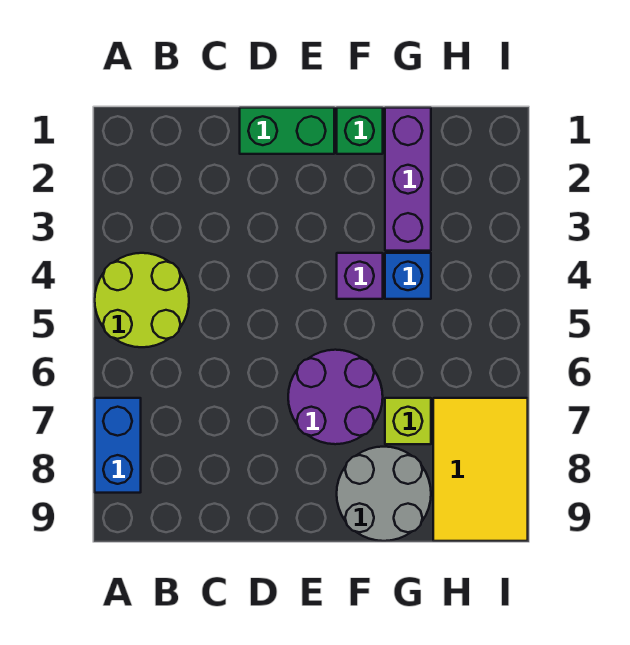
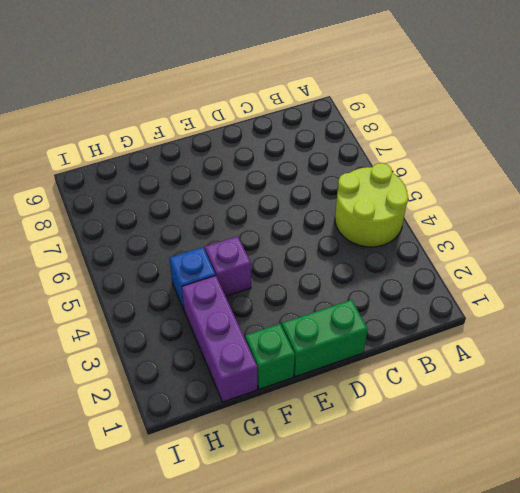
none -> blue brick A7:A8 level 1
none -> purple round brick E6:F7 level 1

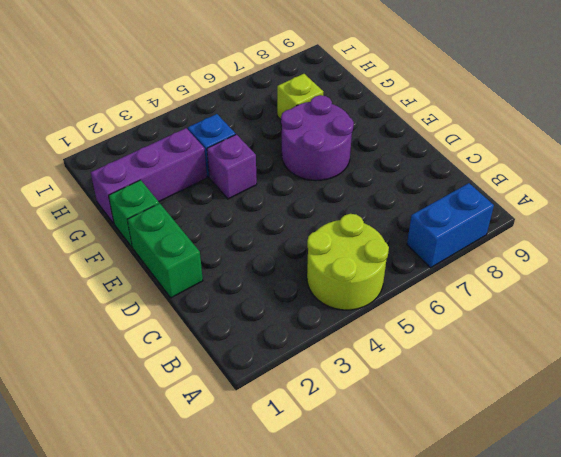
none -> grey round brick F8:G9 level 1
none -> yellow tile H7:I9 level 1

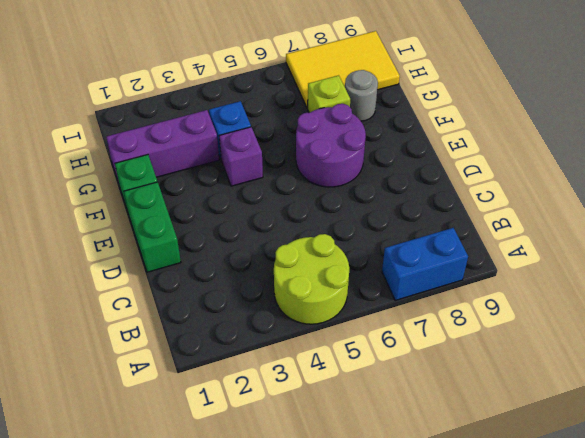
grey round brick G8 level 1 -> grey round brick F8:G9 level 1

